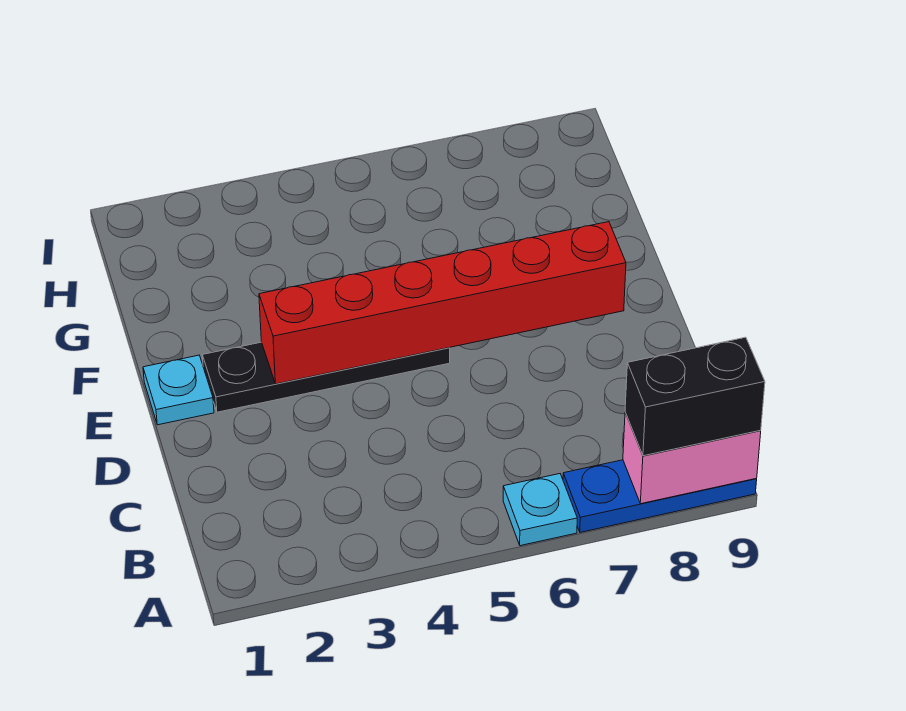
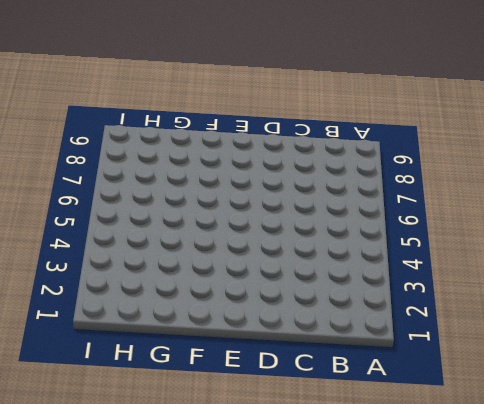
none -> cyan plate A6 level 1
none -> blue plate A7:A9 level 1

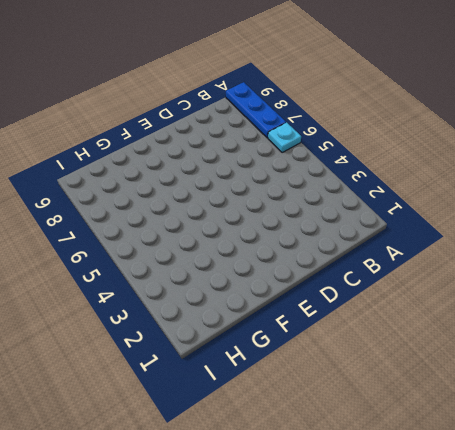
none -> cyan plate E1 level 1
none -> black plate E2:E5 level 1

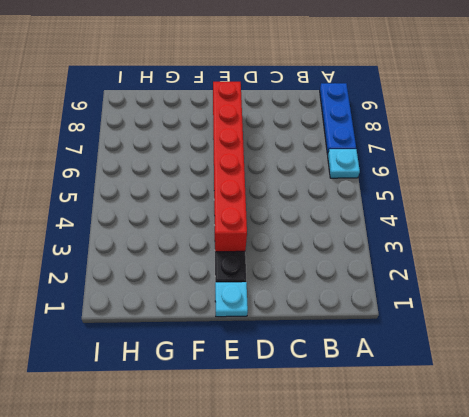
none -> pink brick A8:A9 level 2
none -> black brick A8:A9 level 3

